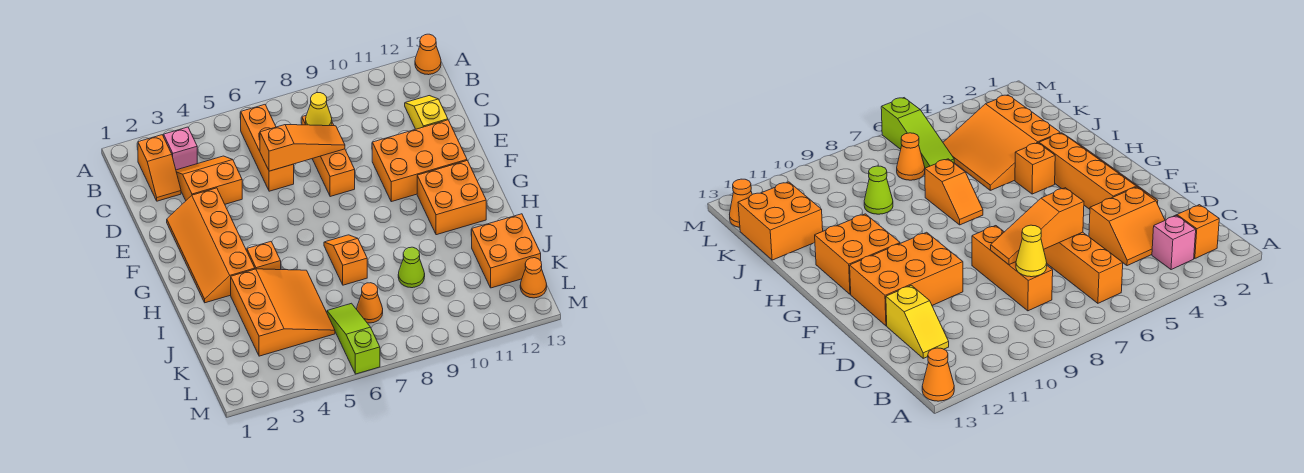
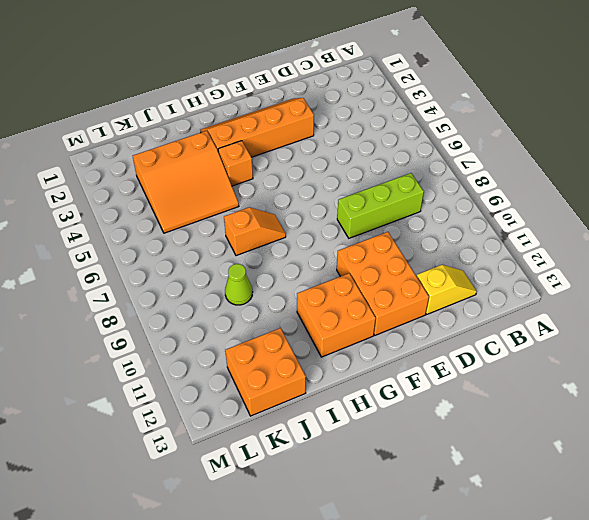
lime brick C8:E8 level 1 -> orange brick C8:E8 level 1
none -> orange cone A13 level 1
none -> orange slope B2:C2 level 1 top B
none -> pink brick B3 level 1

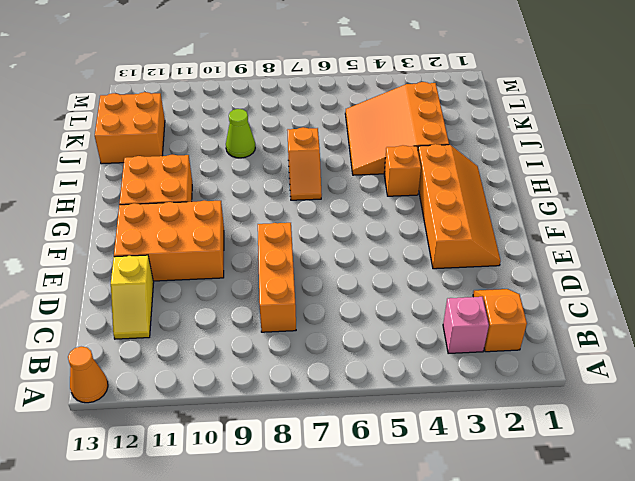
none -> orange brick B6:D6 level 1
none -> orange slope C3:D4 level 1 top D
none -> lime slope K6:M6 level 1 top M

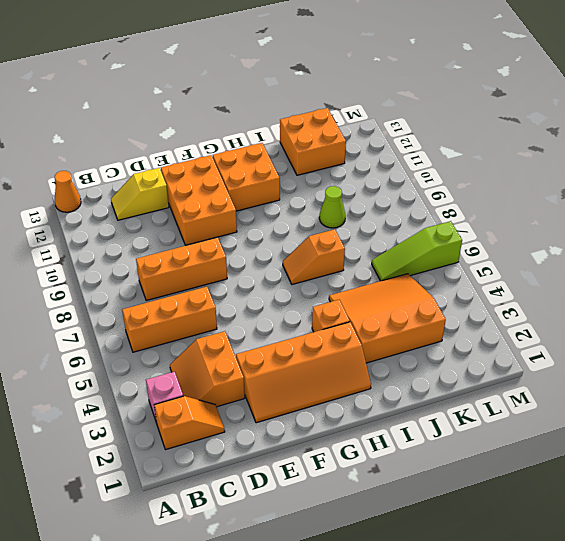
none -> orange cone K7 level 1
none -> orange cone L13 level 1
none -> yellow cone C8 level 2

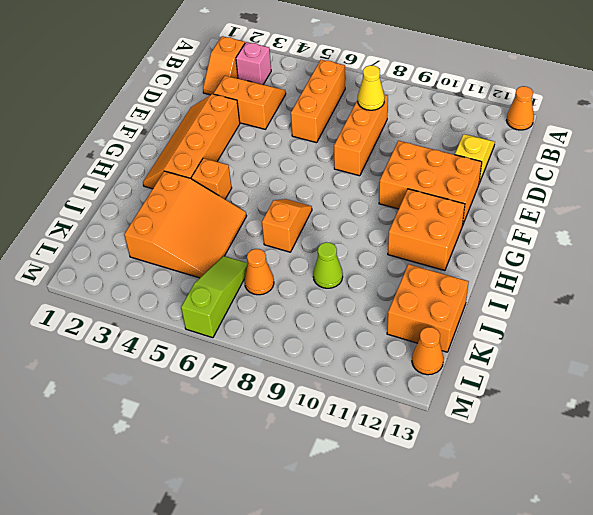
none -> orange slope D6:D8 level 2 top 6

